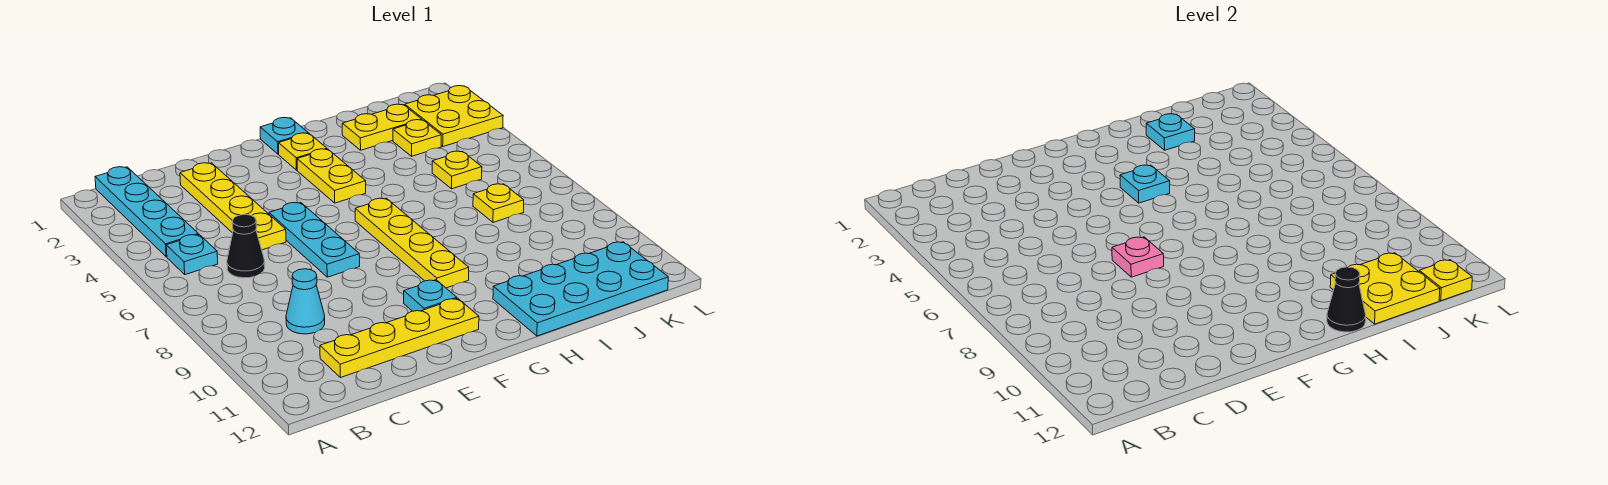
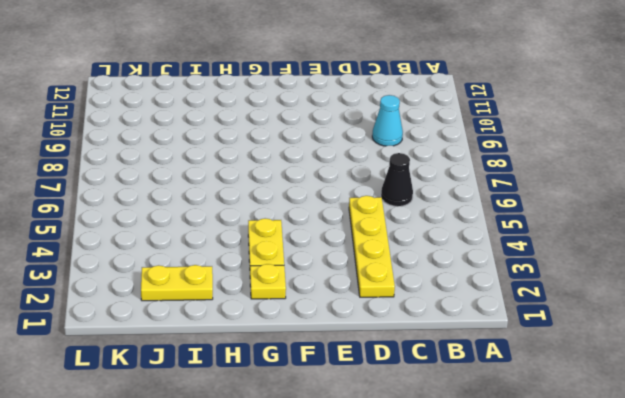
none -> cyan plate B1:B4 level 1
none -> cyan plate B5 level 1
none -> yellow plate C11:F11 level 1

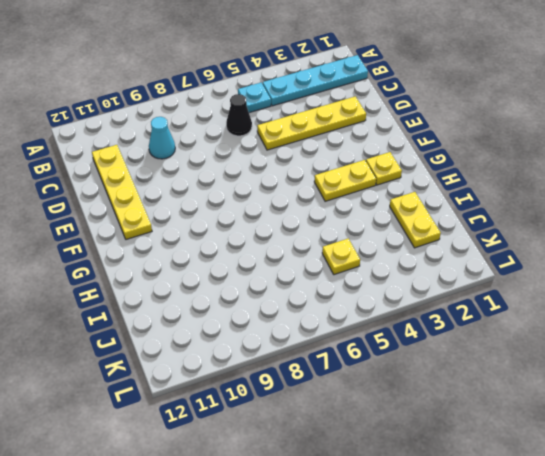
none -> cyan plate E5:E7 level 1
none -> cyan plate F10 level 1
none -> cyan plate G1 level 1

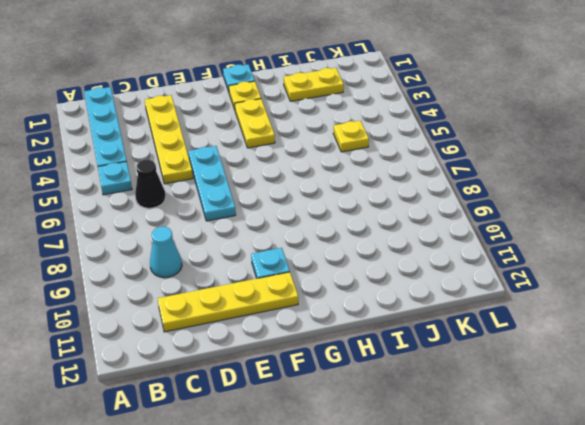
none -> yellow plate G6:G9 level 1
none -> cyan plate H11:K12 level 1
none -> yellow plate J3 level 1

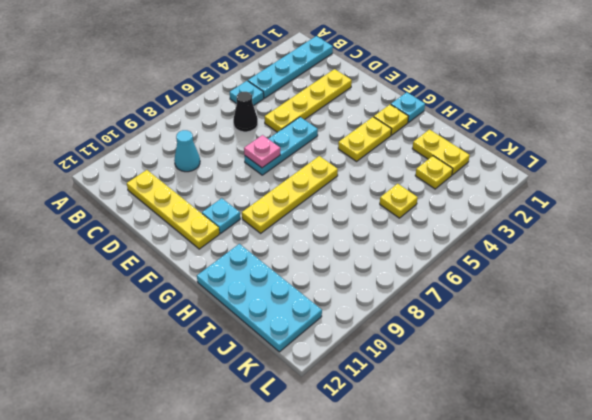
none -> yellow plate J7 level 1
none -> yellow plate K2:L3 level 1
none -> cyan plate G4 level 2

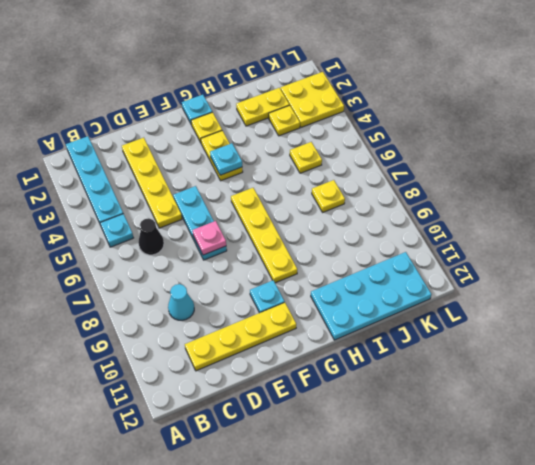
none -> black cone H12 level 2
none -> cyan plate I2 level 2
none -> yellow plate I11:J12 level 2

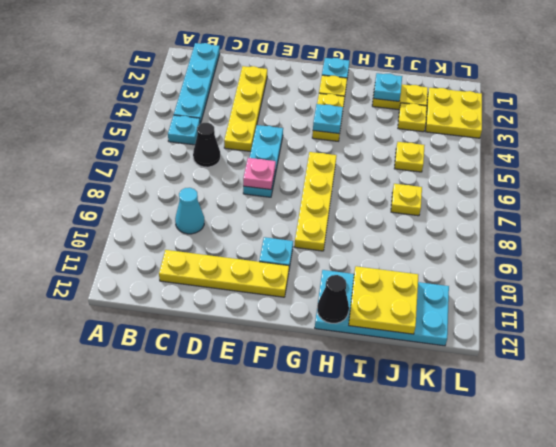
none -> yellow plate K12 level 2

